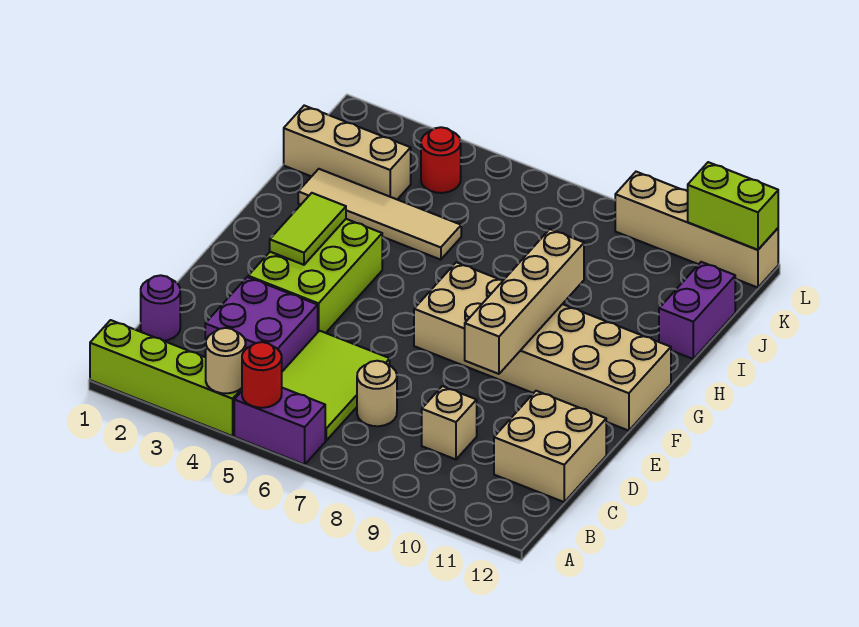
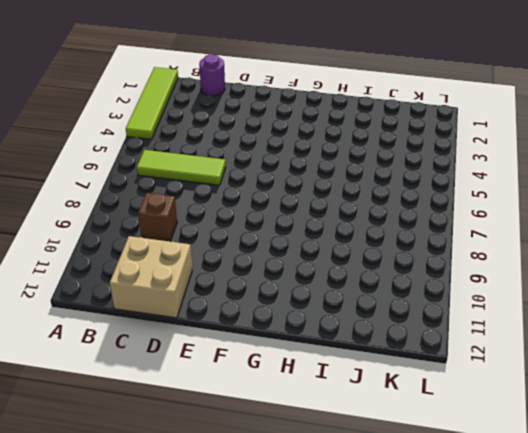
lime tile A1:A4 level 1 -> lime brick A1:A4 level 1
lime tile B6:D6 level 1 -> lime tile B5:D6 level 1
brown brick C9 level 1 -> tan brick C9 level 1
none -> purple brick A5:A6 level 1
none -> purple brick C3:D4 level 1
none -> tan round brick C7 level 1

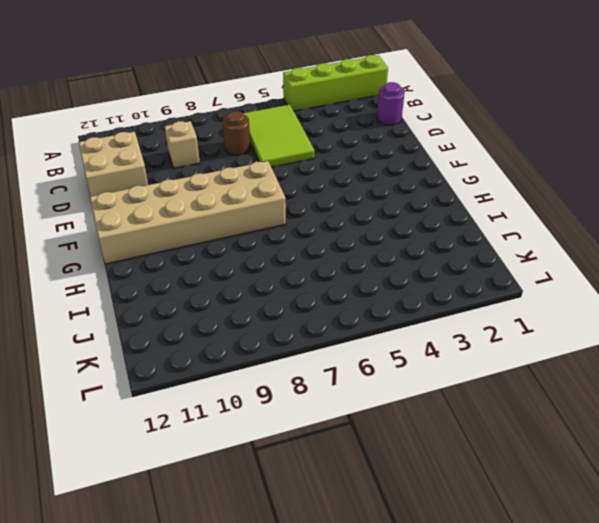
brown round brick C7 level 1 -> tan round brick C7 level 1
none -> purple brick A5:A6 level 1
none -> purple brick C3:D4 level 1
none -> lime brick E3:G4 level 1

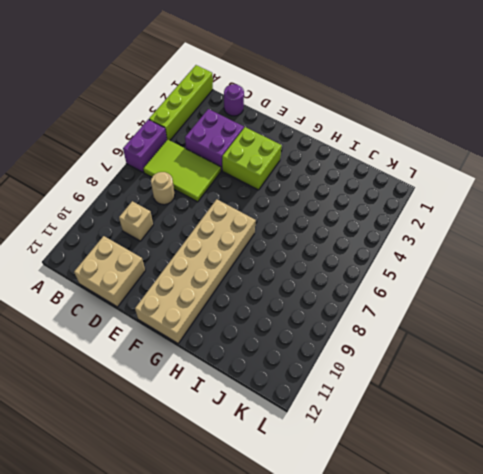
lime brick E3:F4 level 1 -> lime brick E3:G4 level 1
none -> tan tile I2:I5 level 1
none -> purple brick I12:J12 level 1
none -> tan brick J1:J3 level 1

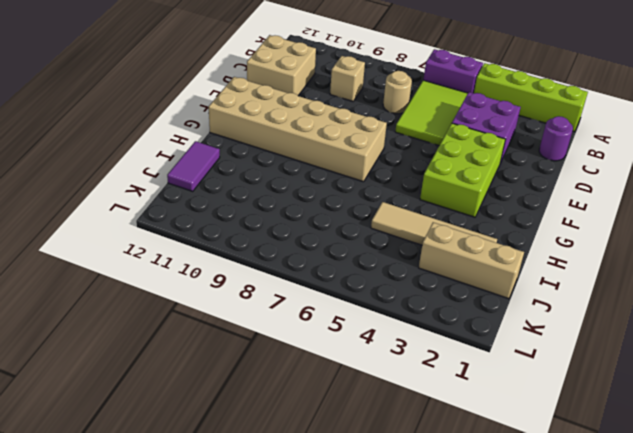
purple tile I12:J12 level 1 -> purple brick I12:J12 level 1
none -> red round brick K4 level 1
none -> tan brick L9:L12 level 1
none -> tan round brick A4 level 2

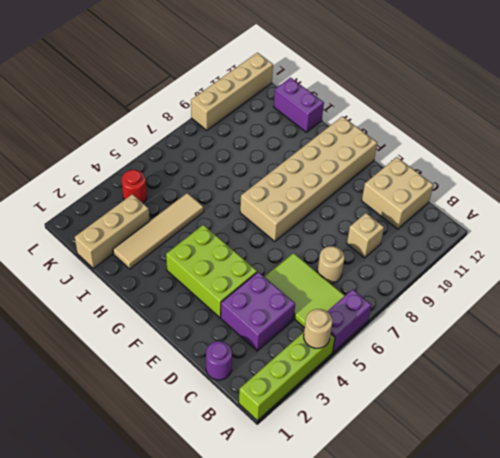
none -> red round brick A5 level 2
none -> tan brick E9:H9 level 2
none -> lime tile F3:G3 level 2

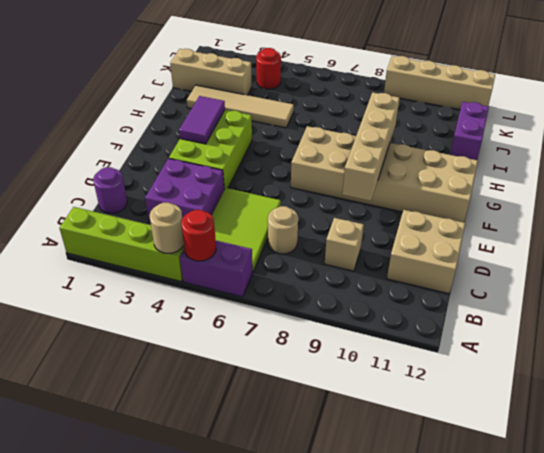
purple tile F3:G3 level 2 -> lime tile F3:G3 level 2
none -> lime brick L11:L12 level 2

